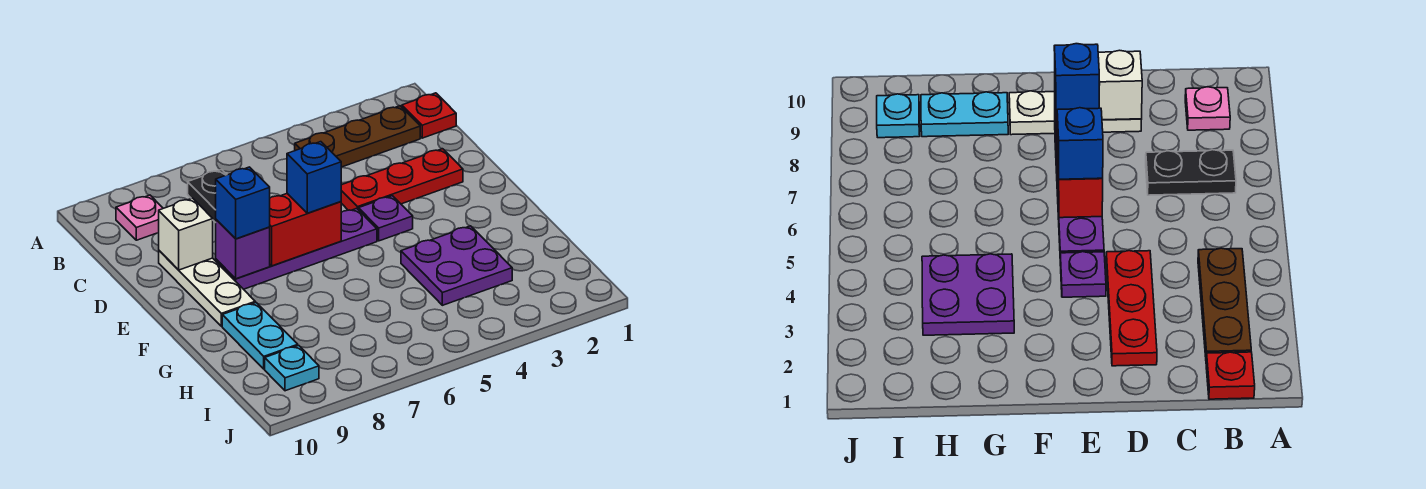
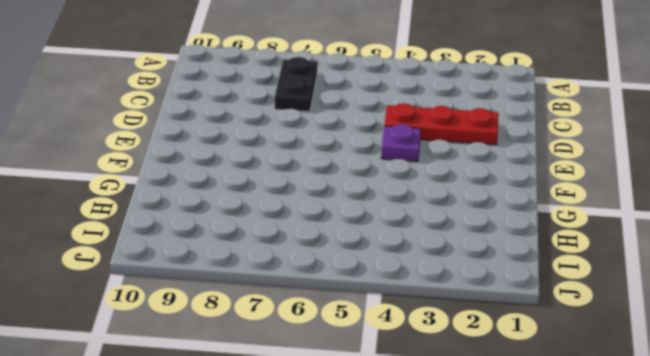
none -> red plate B1 level 1
none -> brown plate B2:B4 level 1
none -> pink plate B9 level 1

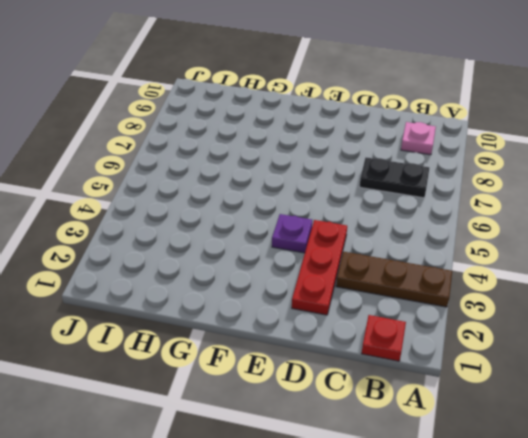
brown plate A3:C3 level 1 -> brown plate B2:B4 level 1
none -> white plate D9:F9 level 1
none -> purple plate E5:E8 level 1
none -> purple plate G3:H4 level 1

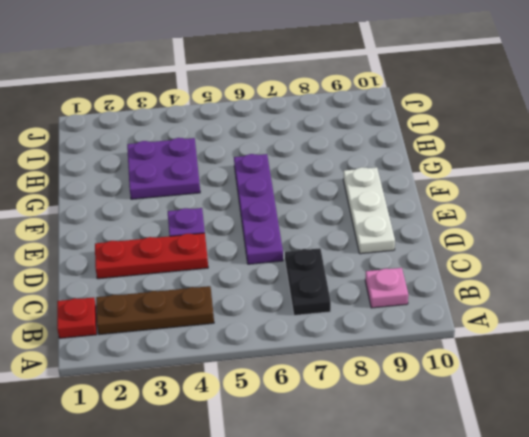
purple plate D6:G6 level 1 -> purple plate E5:E8 level 1
none -> cyan plate G9:H9 level 1
none -> cyan plate I9 level 1
none -> white brick D9 level 2

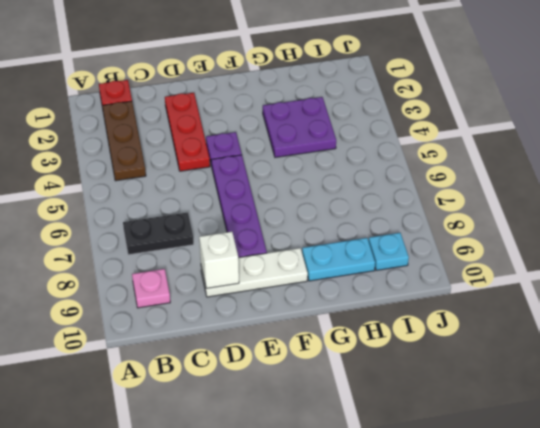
none -> red brick E6:E7 level 2
none -> purple brick E8 level 2
none -> blue brick E6 level 3

